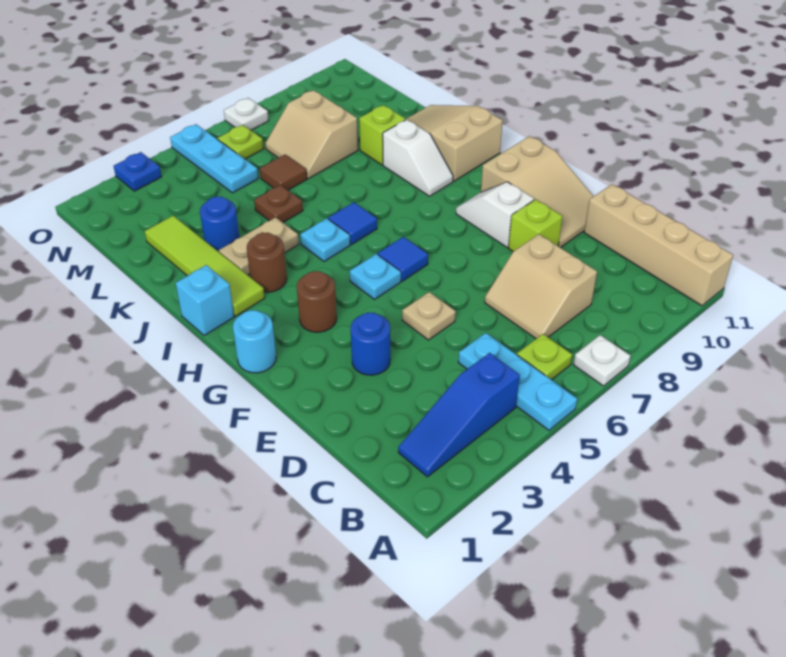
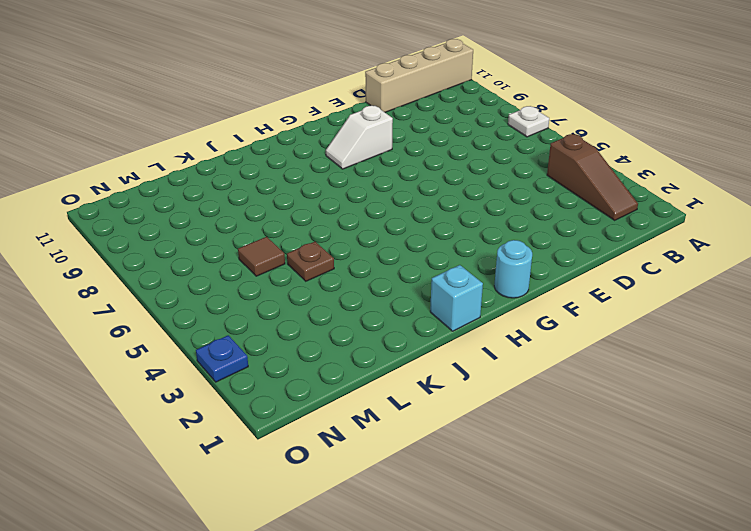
brown slope B2:B4 level 1 top 4 -> blue slope B2:B4 level 1 top 4
none -> cyan plate A5:C5 level 1
none -> lime plate B6 level 1
none -> tan slope C7:D8 level 1 top 8
none -> blue round brick E3 level 1

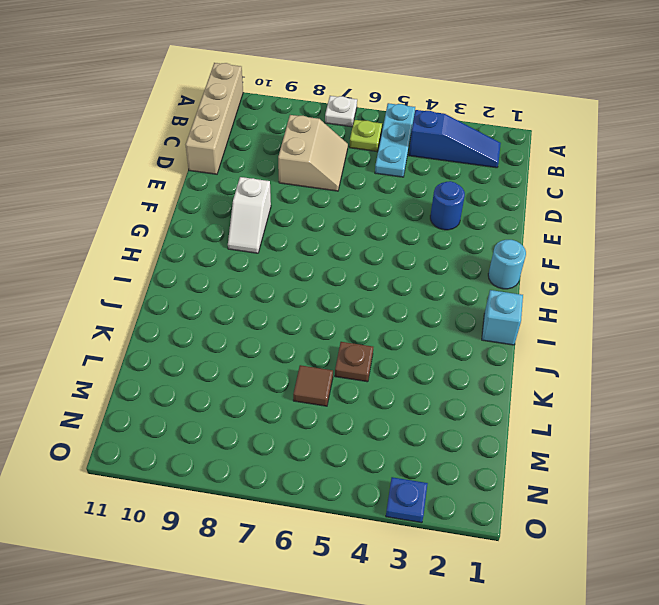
none -> tan plate E5 level 1
none -> lime brick E9 level 1
none -> tan slope E10:G11 level 1 top G
none -> brown round brick G3 level 1

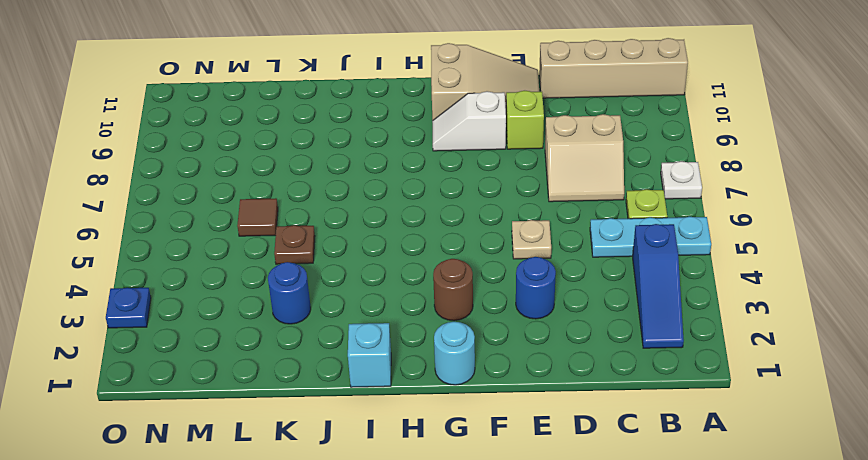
none -> cyan plate G5 level 1
none -> blue tile G6 level 1
none -> lime tile I2:L2 level 1
none -> brown round brick I3 level 1

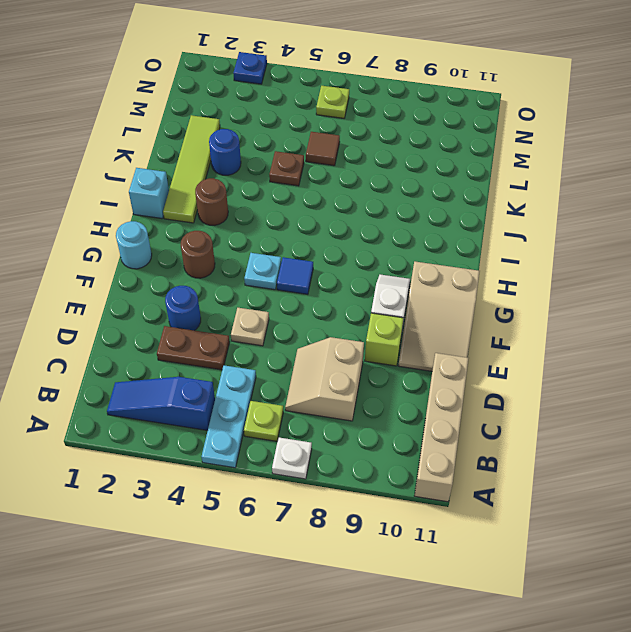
brown plate D3:D4 level 1 -> none
none -> cyan plate I5 level 1
none -> blue tile I6 level 1
none -> white slope I9:J9 level 1 top J
none -> tan slope I10:K11 level 1 top I

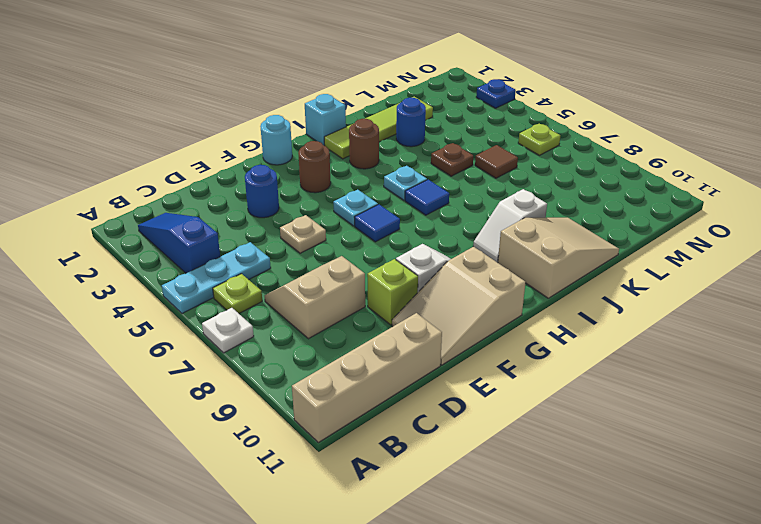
none -> tan plate J3:J4 level 1
none -> lime brick K9 level 1
none -> tan slope L7:M8 level 1 top 8
none -> cyan plate M5:O5 level 1

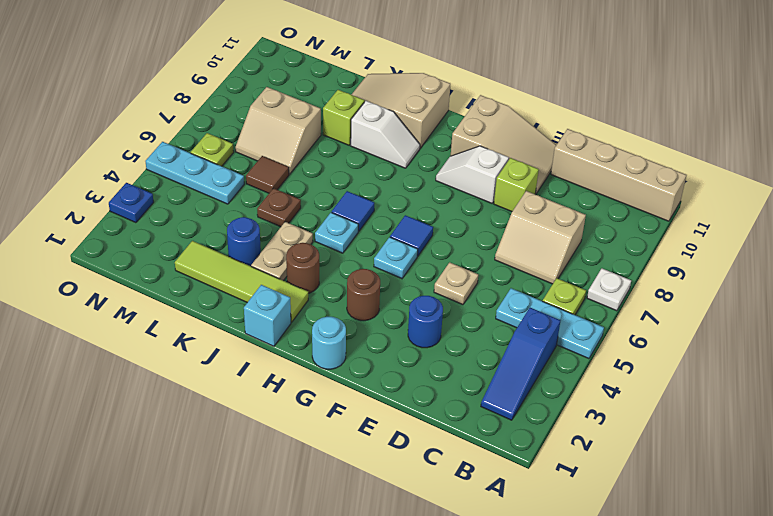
none -> white plate O7 level 1

